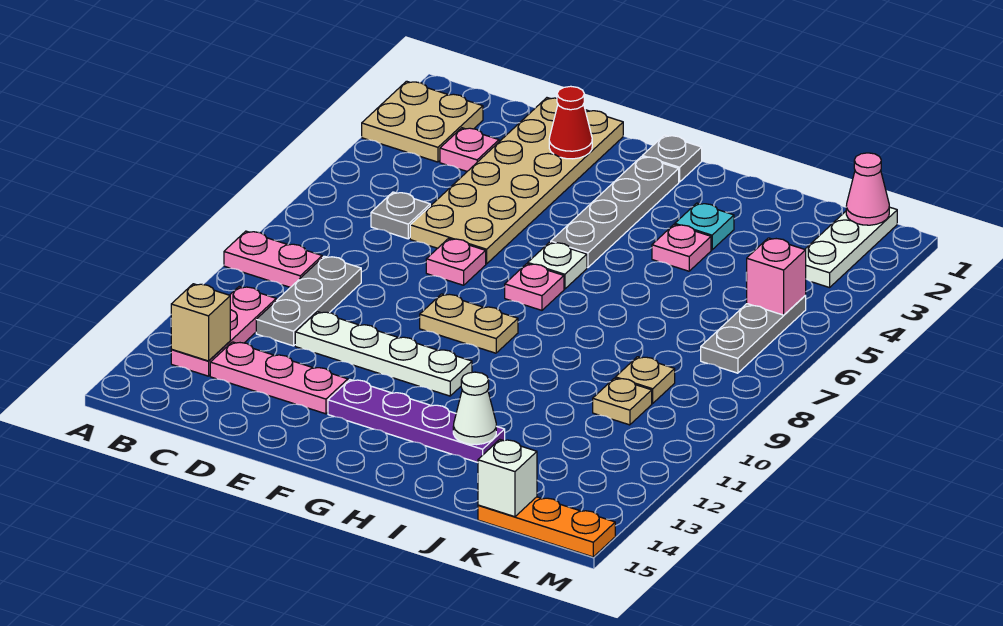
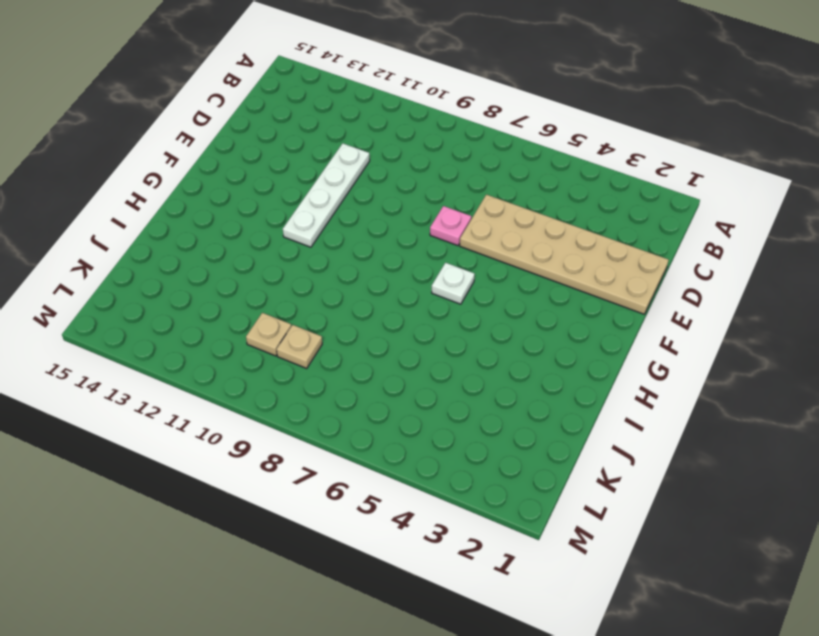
none -> tan plate A2:B3 level 1
none -> pink plate A9:B9 level 1
none -> pink plate B11:B13 level 1

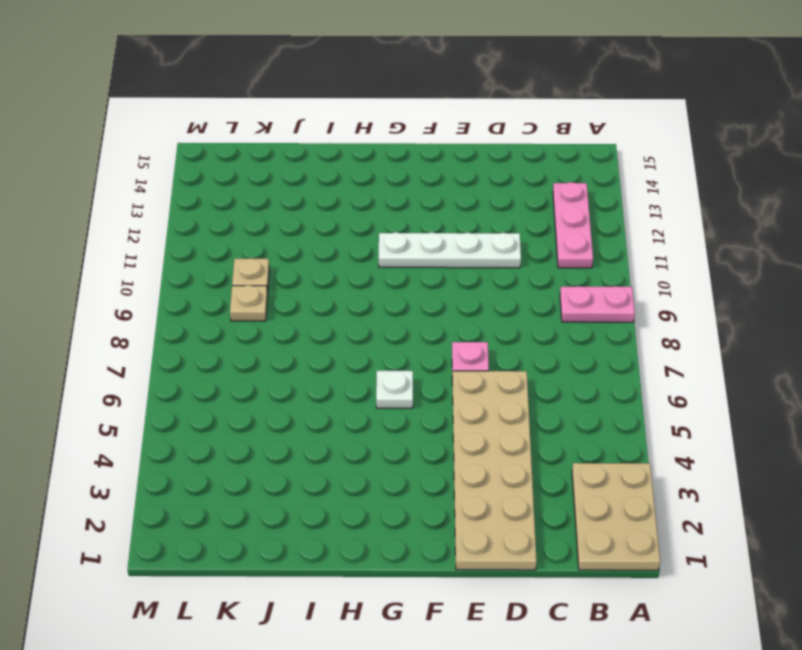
tan plate A1:B3 level 1 -> tan plate A2:B3 level 1
none -> pink plate C3 level 1
none -> grey plate C6 level 1
none -> grey plate C9:C11 level 1

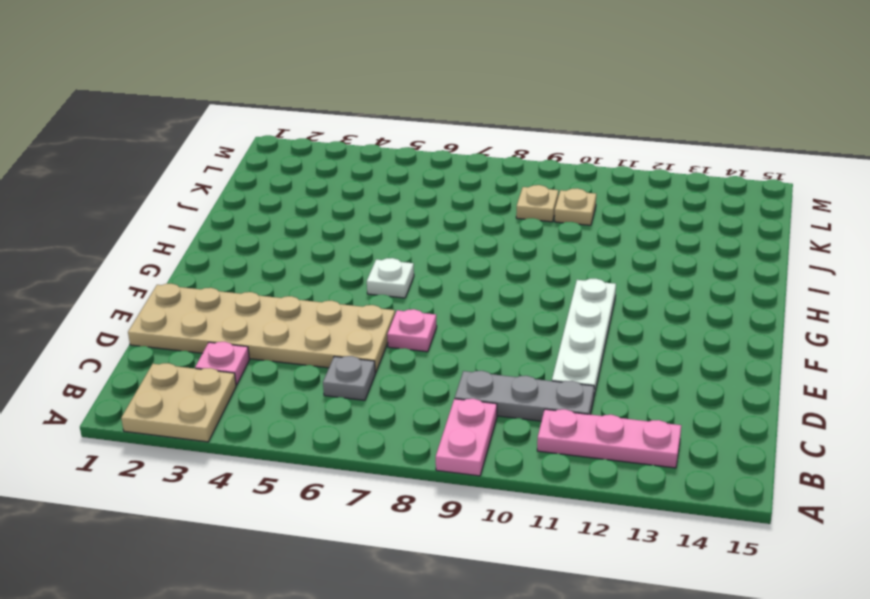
none -> pink plate C13:E13 level 1
none -> tan plate F9:G9 level 1
none -> purple plate F13:I13 level 1

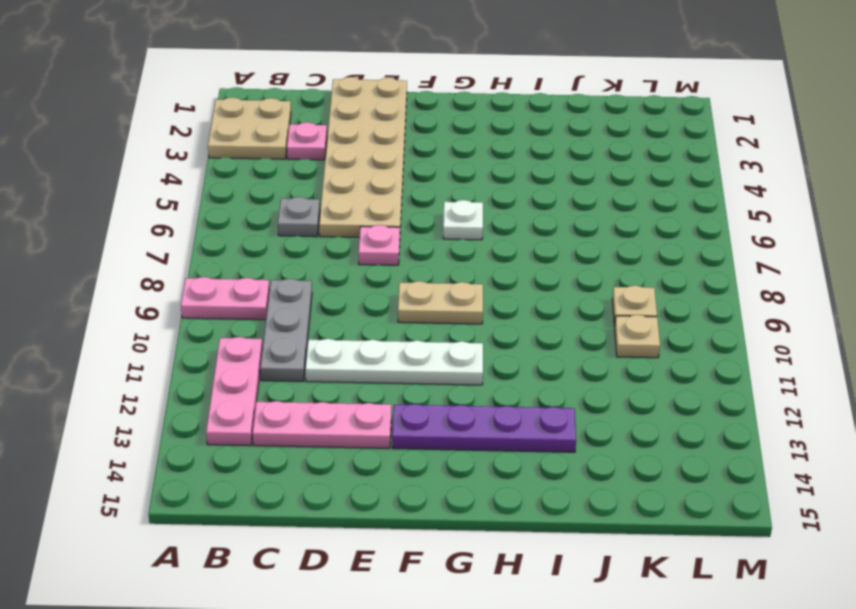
none -> grey plate G1 level 1
none -> grey plate G2:G5 level 1
none -> pink plate G7 level 1

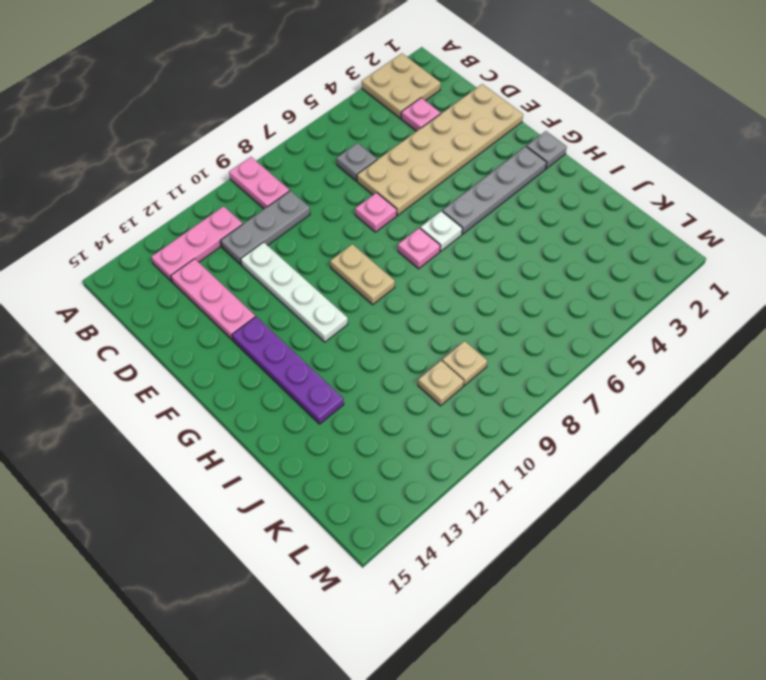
none -> cyan plate I3 level 1
none -> pink plate I4 level 1
none -> orange plate K15:M15 level 1

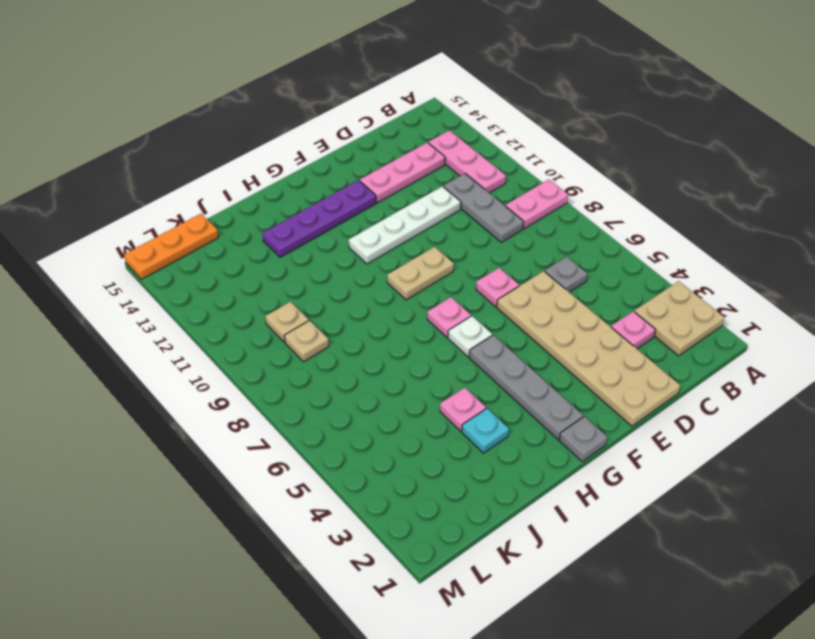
none -> white plate L1:L3 level 1
none -> grey plate L5:L7 level 1
none -> tan brick B13 level 2

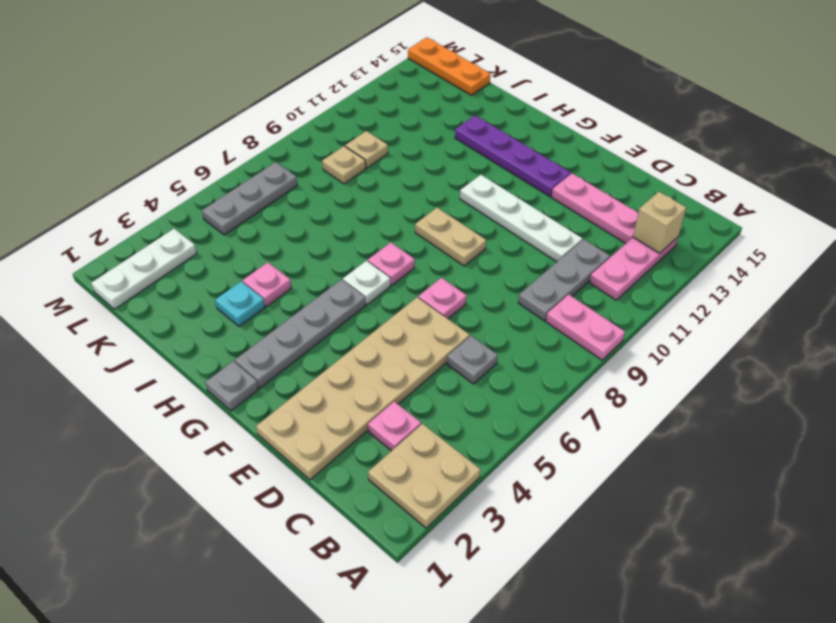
none -> red cone E2 level 2
none -> white cone I13 level 2
none -> white brick K15 level 2

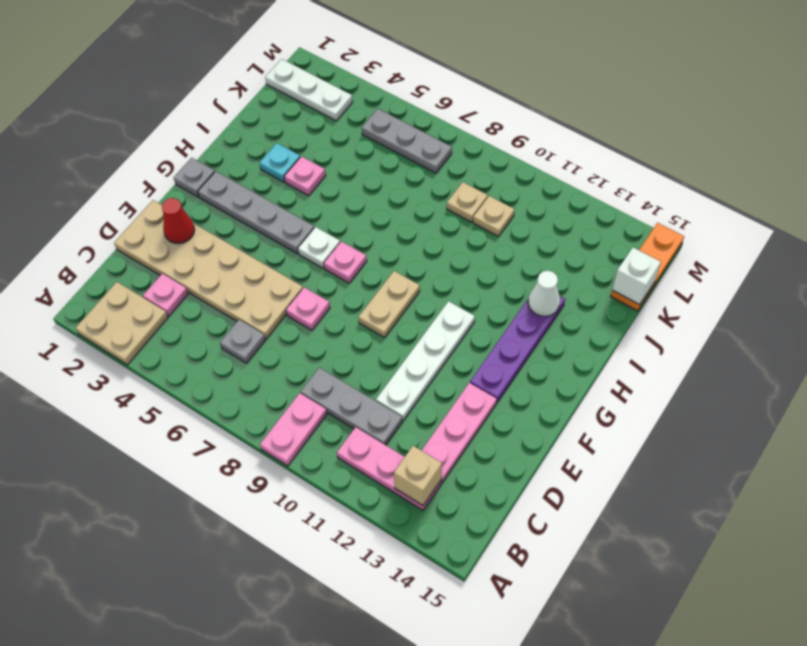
none -> pink cone L1 level 2
none -> pink brick L5 level 2

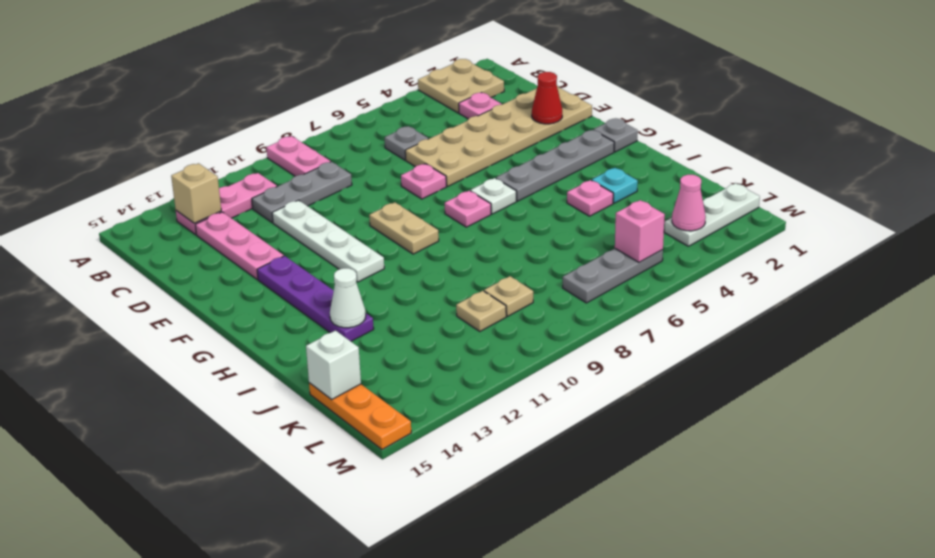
pink cone L3 level 2 -> pink cone L1 level 2

